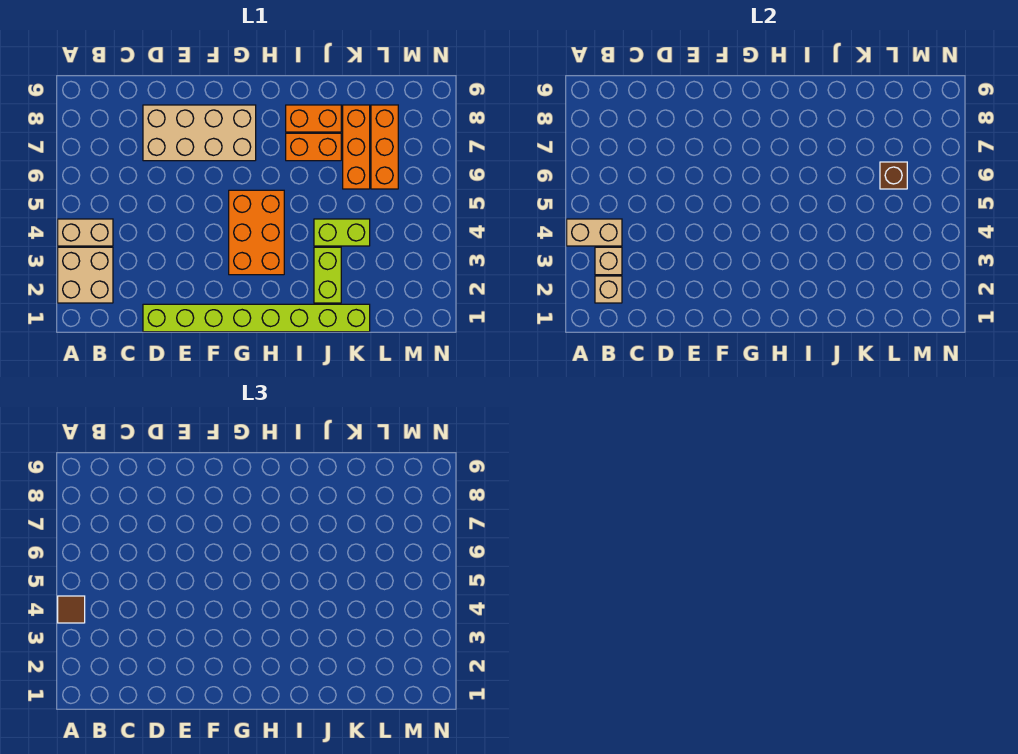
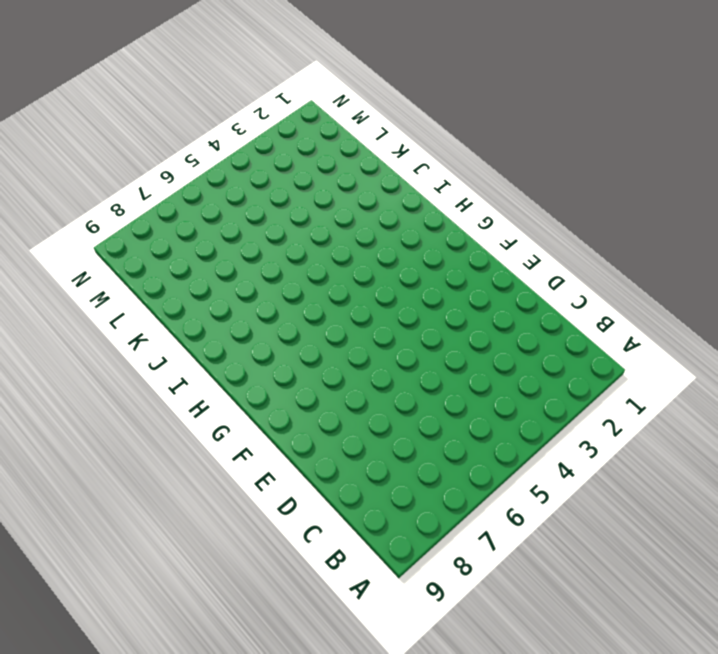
none -> tan brick A2:B3 level 1
none -> tan brick A4:B4 level 1
none -> lime brick D1:K1 level 1

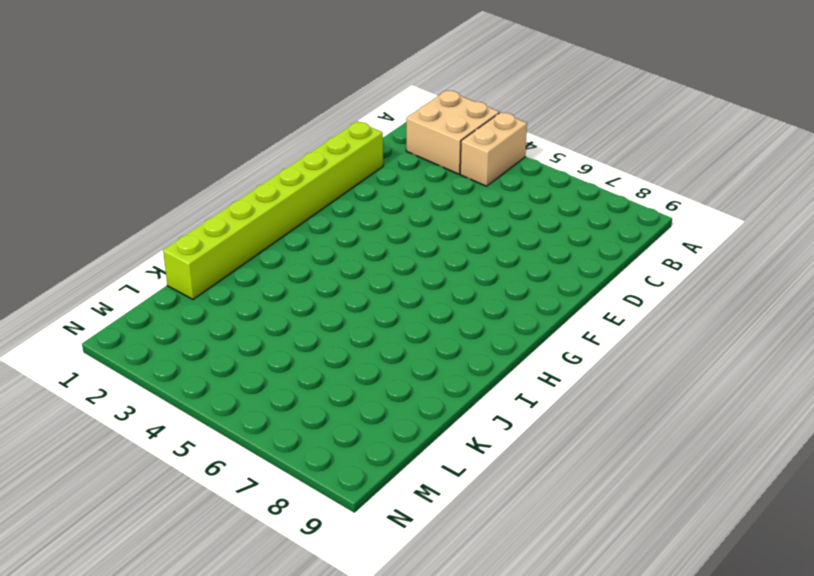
none -> tan brick D7:G8 level 1
none -> orange brick G3:H5 level 1
none -> orange brick I7:J7 level 1

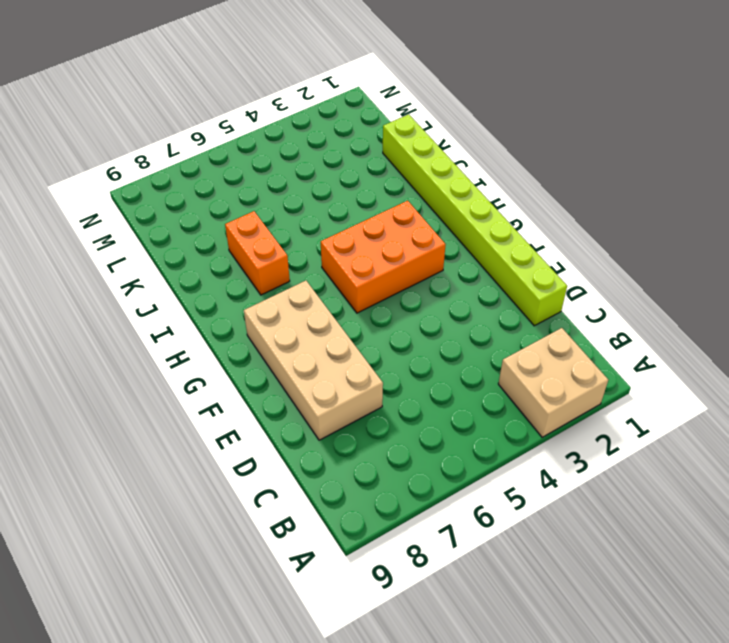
none -> tan brick A4:B4 level 1
none -> orange brick I8:J8 level 1
none -> lime brick J2:J3 level 1

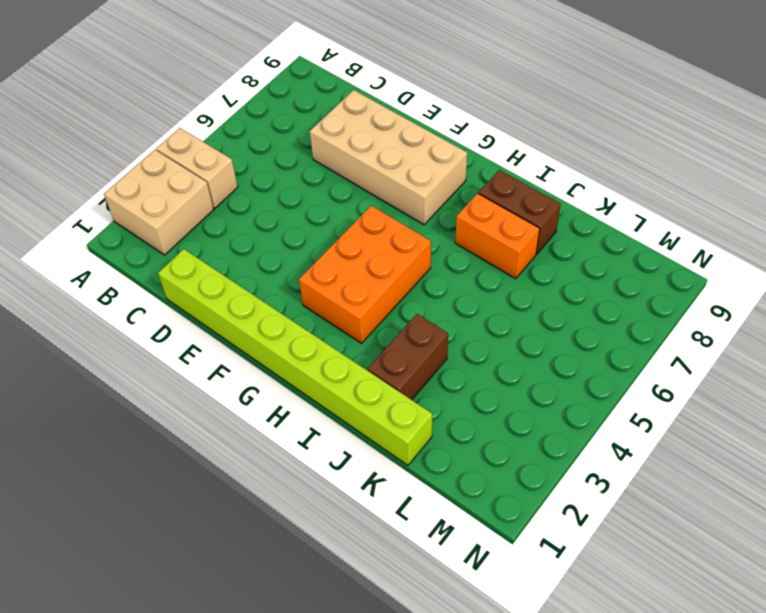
brown brick I8:J8 level 1 -> orange brick I8:J8 level 1
brown brick J2:J3 level 1 -> lime brick J2:J3 level 1
none -> lime brick J4:K4 level 1
none -> orange brick K6:K8 level 1
none -> orange brick L6:L8 level 1

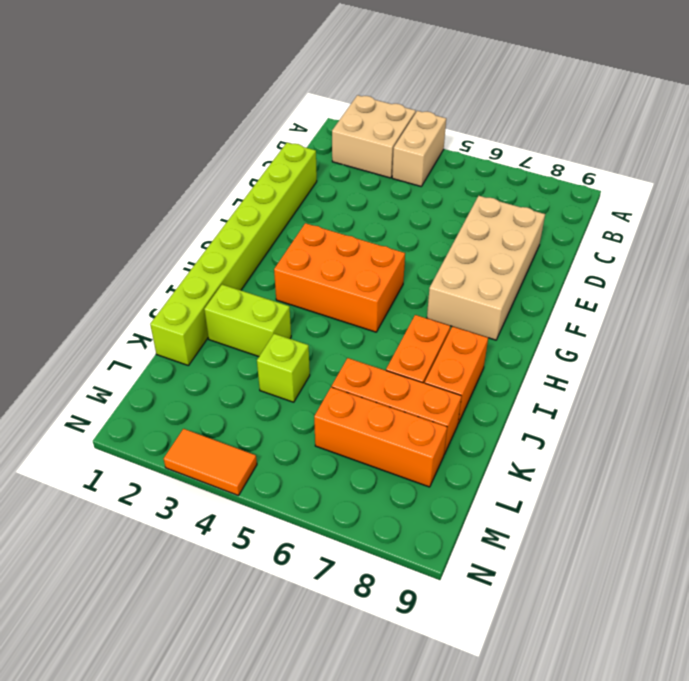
lime brick K4 level 1 -> lime brick J4:K4 level 1
orange tile N3:N4 level 1 -> none
none -> tan brick A4:B4 level 2
none -> tan brick B2 level 2
none -> tan brick B3 level 2

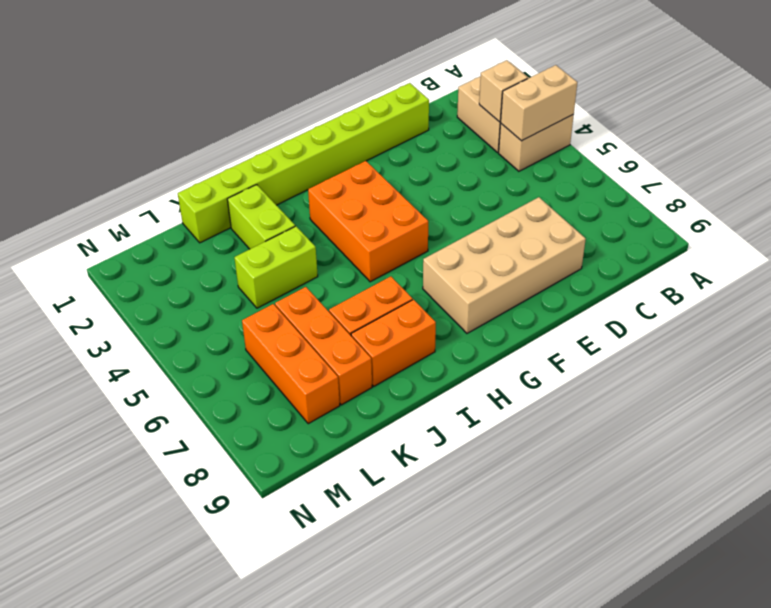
none -> tan brick B2 level 2
none -> brown brick L6 level 2
none -> brown tile A4 level 3

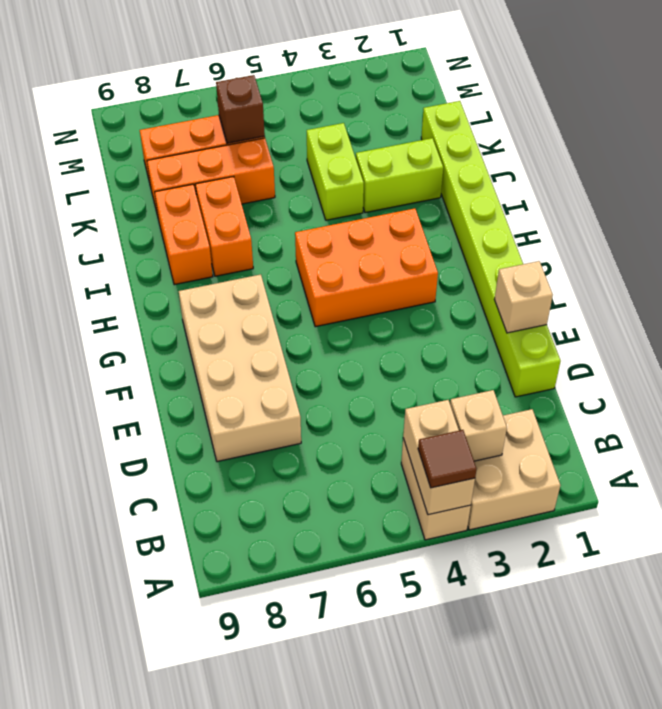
tan brick E1 level 2 -> tan brick B2 level 2

